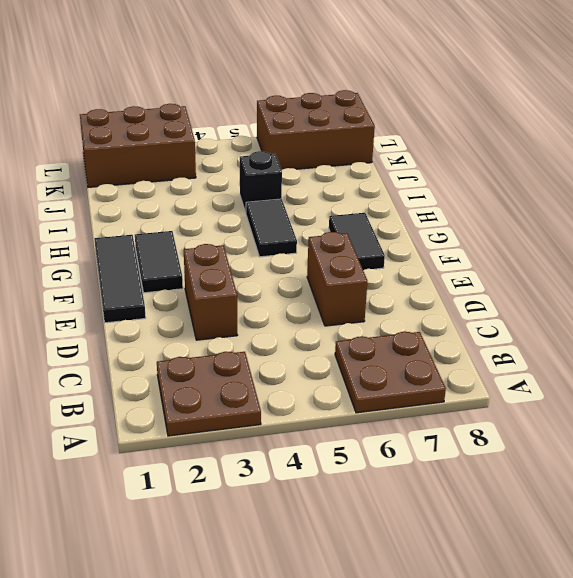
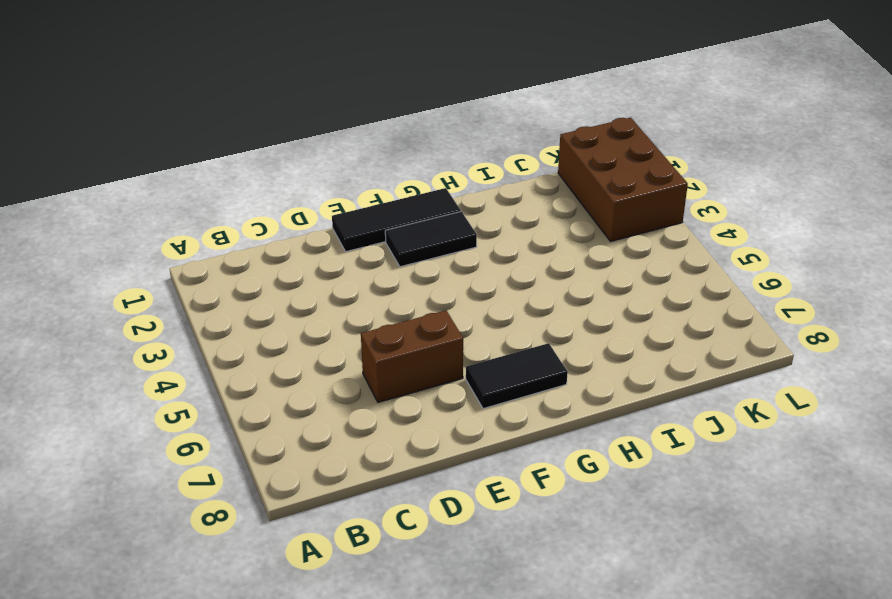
none -> brown plate A2:B3 level 1
none -> brown plate A6:B7 level 1

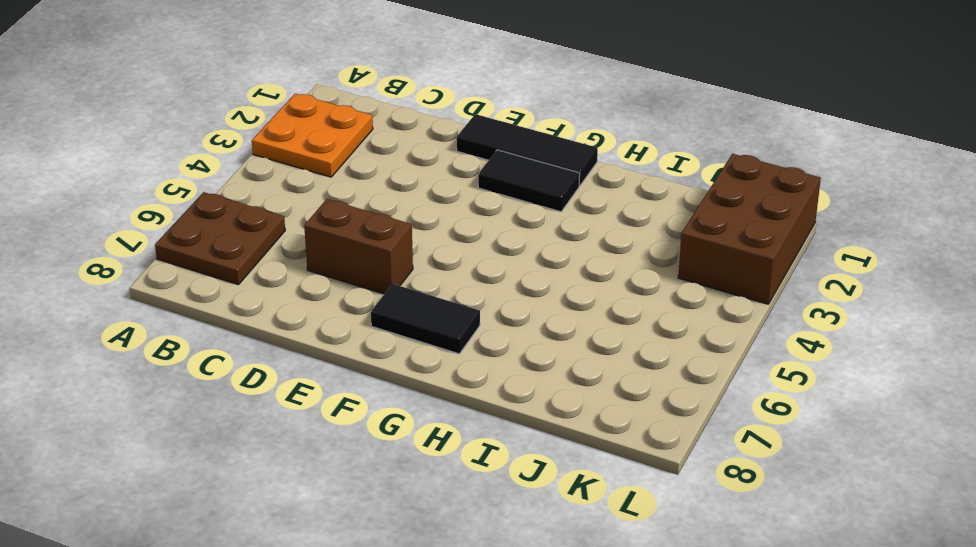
orange plate A2:B3 level 1 -> brown plate A2:B3 level 1
none -> brown brick D3:E3 level 1
none -> black tile G5:H5 level 1

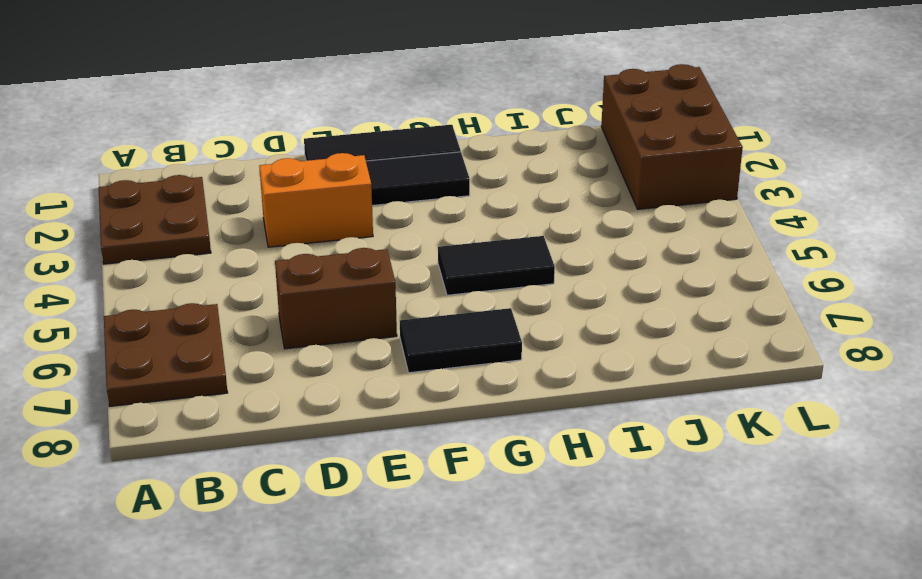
orange brick D3:E3 level 1 -> brown brick D3:E3 level 1
none -> black brick I5 level 1
none -> brown brick K6:L8 level 1

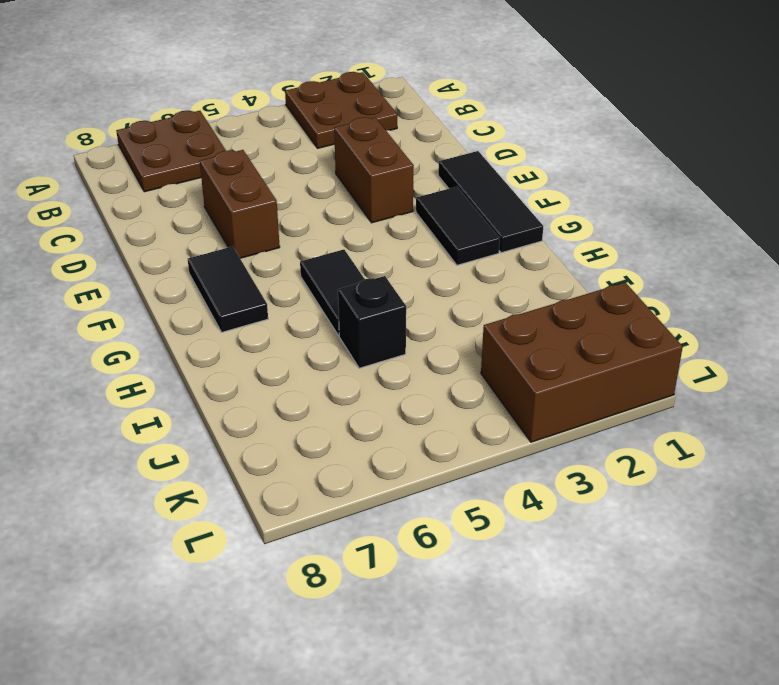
none -> brown brick K6:L8 level 1

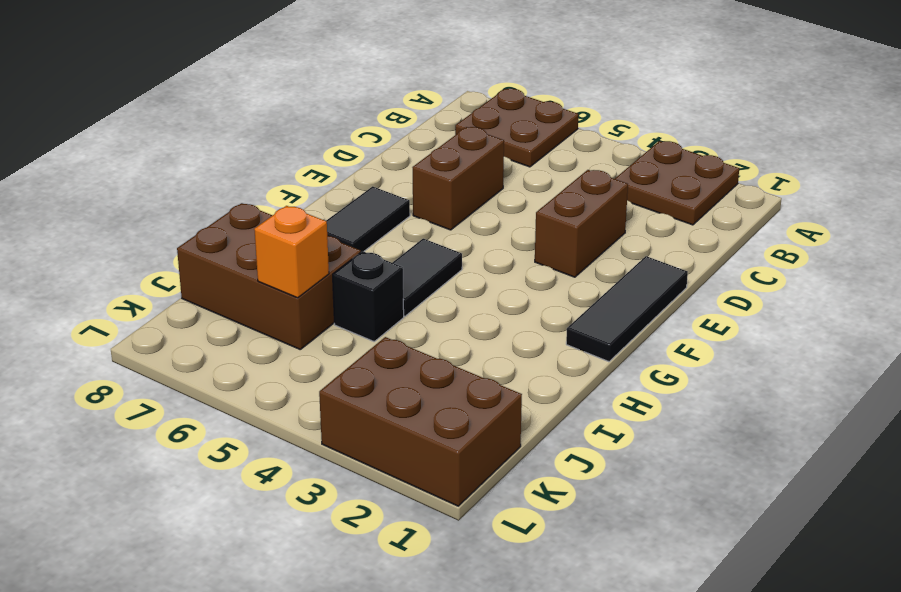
brown brick I6:J8 level 1 -> brown brick K6:L8 level 1
orange brick J6 level 2 -> none
none -> black tile F2:G2 level 1

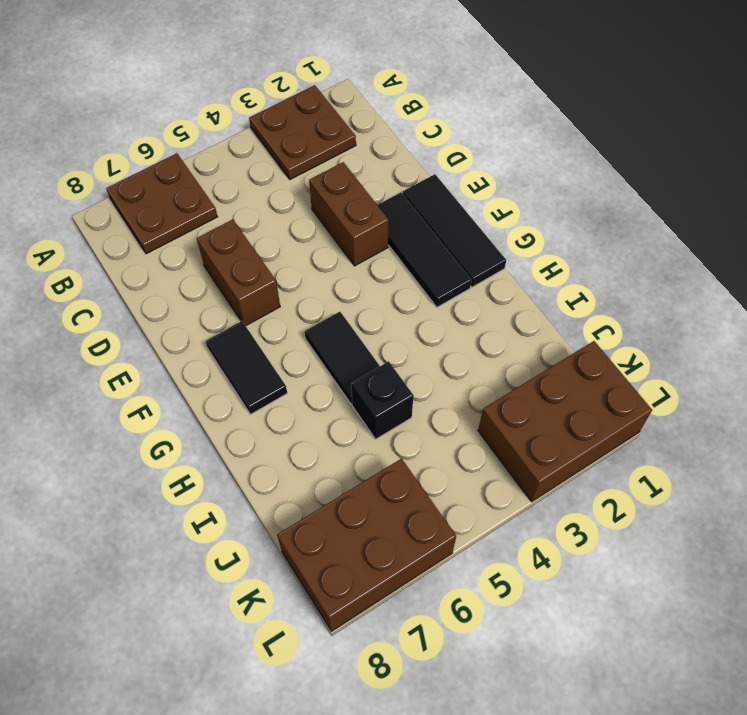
black tile E2:G2 level 1 -> black tile F2:G2 level 1

